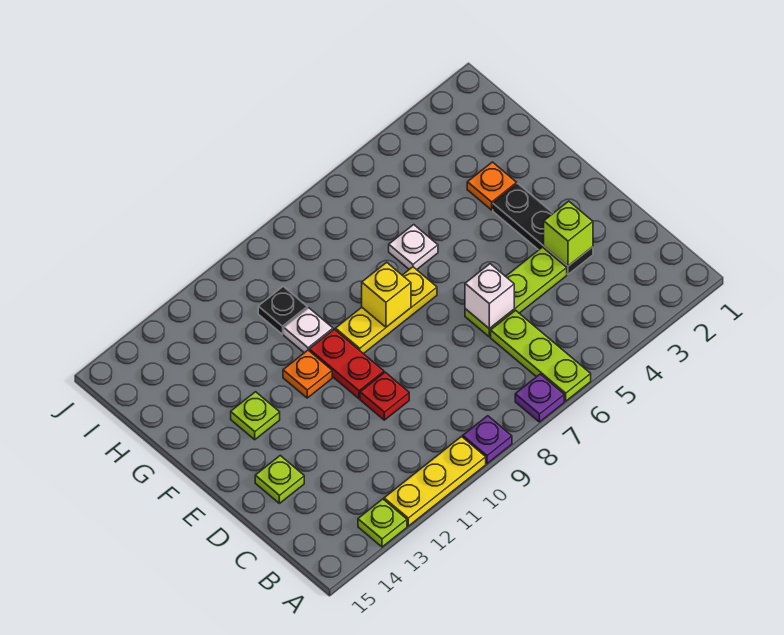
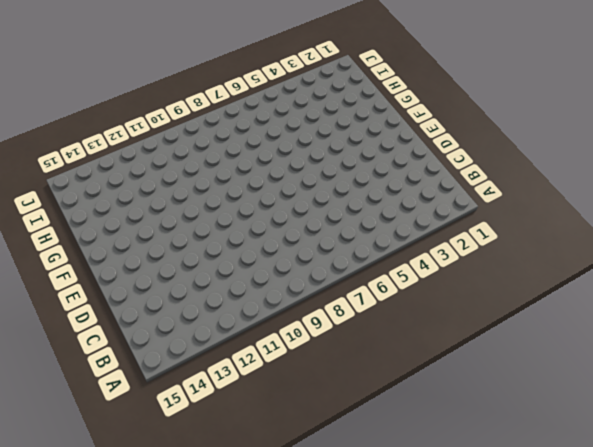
none -> lime plate A6:C6 level 1
none -> purple plate A7 level 1
none -> purple plate A9 level 1

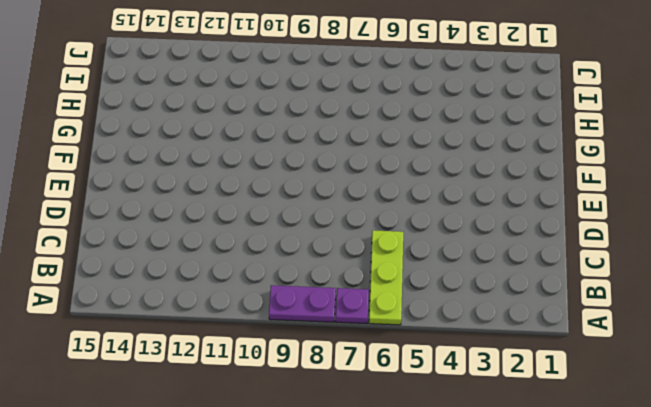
purple plate A8:A9 level 1 -> purple plate A9 level 1
none -> yellow plate A10:A12 level 1
none -> lime plate A13 level 1
none -> black plate D3:F3 level 1

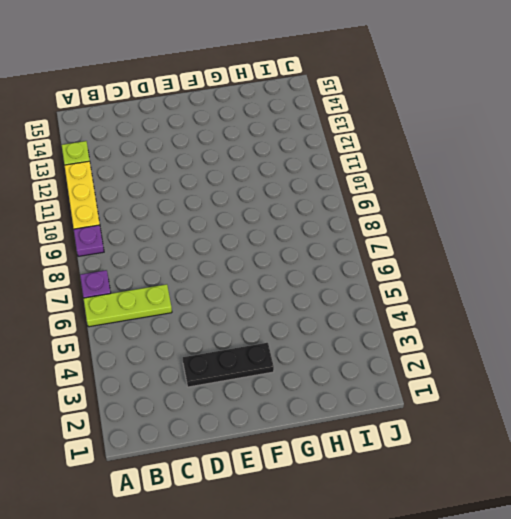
none -> lime plate D4:D6 level 1
none -> red plate D10 level 1
none -> lime plate D14 level 1

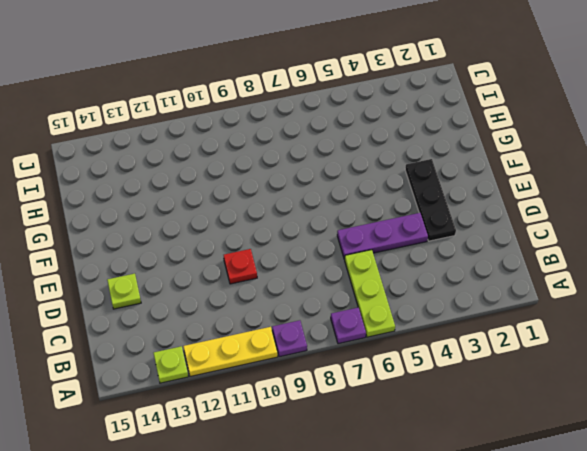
purple plate D4:D6 level 1 -> lime plate D4:D6 level 1
none -> red plate E10:F10 level 1
none -> yellow plate F7:F9 level 1
none -> orange plate F11 level 1

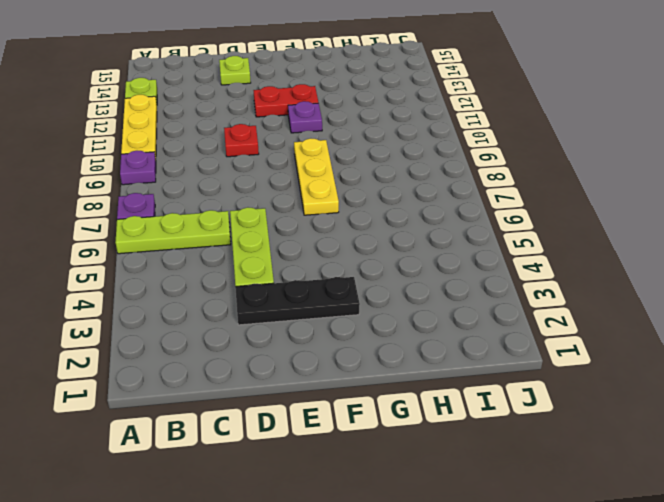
red plate E12:F12 level 1 -> red plate E10:F10 level 1
purple plate F11 level 1 -> orange plate F11 level 1
none -> lime plate F13 level 1
none -> orange plate G3 level 1
none -> white plate G6 level 1

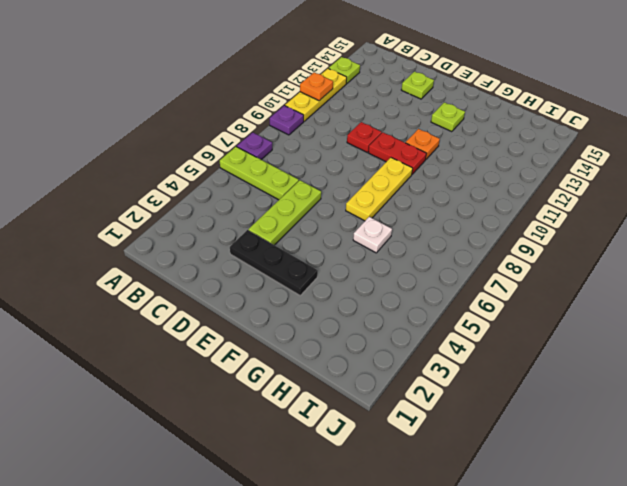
orange plate A11 level 2 -> orange plate G3 level 1
none -> white plate G10 level 1
none -> black plate H10 level 1
none -> lime brick D3 level 2

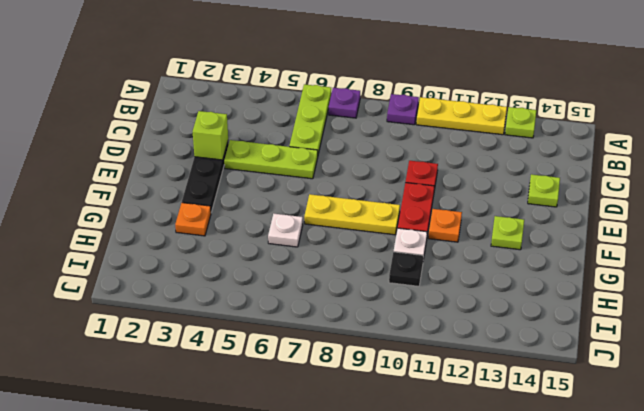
none -> white brick D6 level 2
none -> yellow brick F8 level 2

